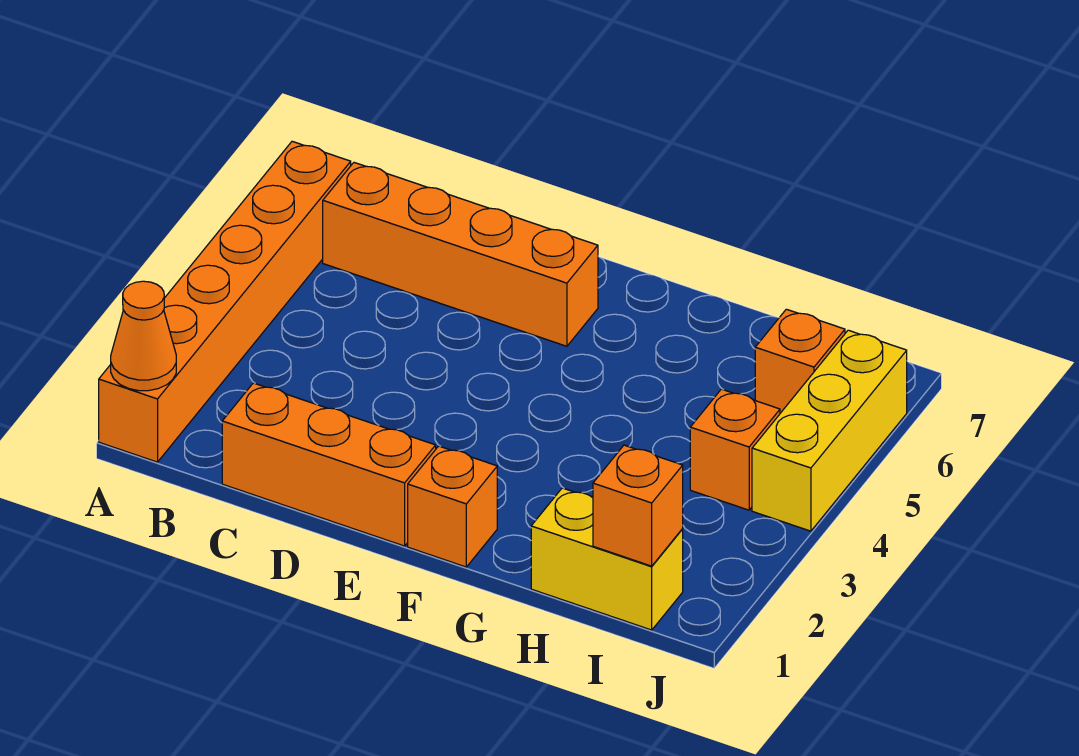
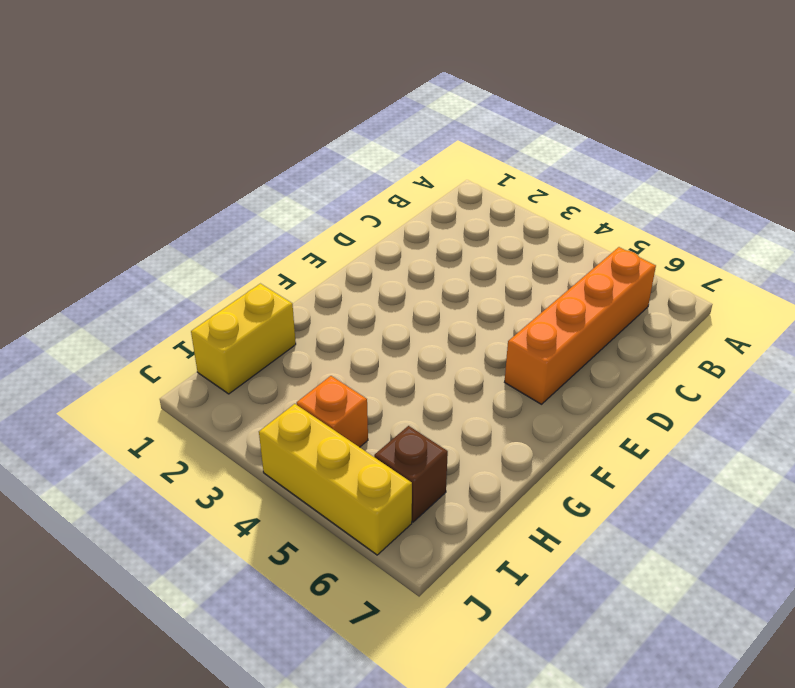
brown brick I6 level 1 -> orange brick I6 level 1
none -> orange brick A1:A6 level 1
none -> orange brick C1:E1 level 1

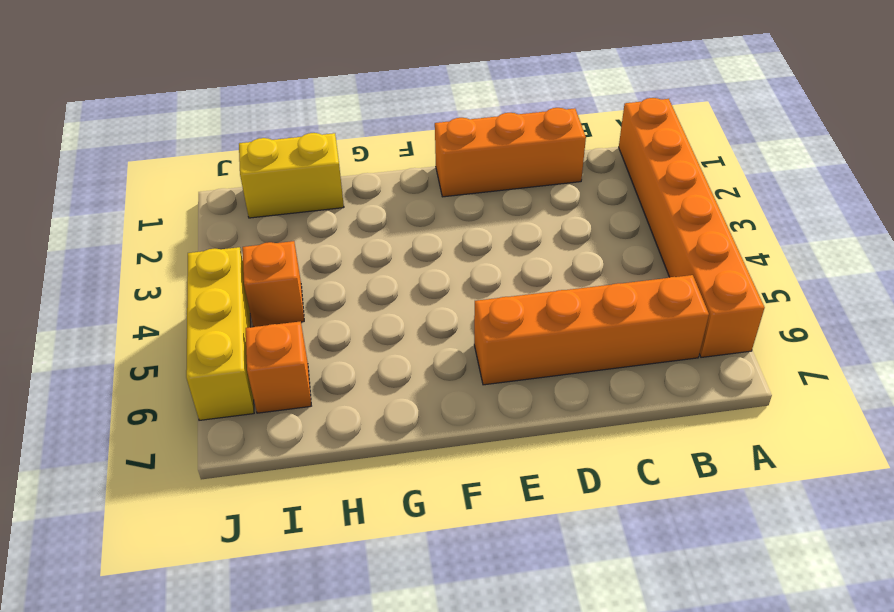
none -> orange brick F1 level 1
none -> orange cone A1 level 2

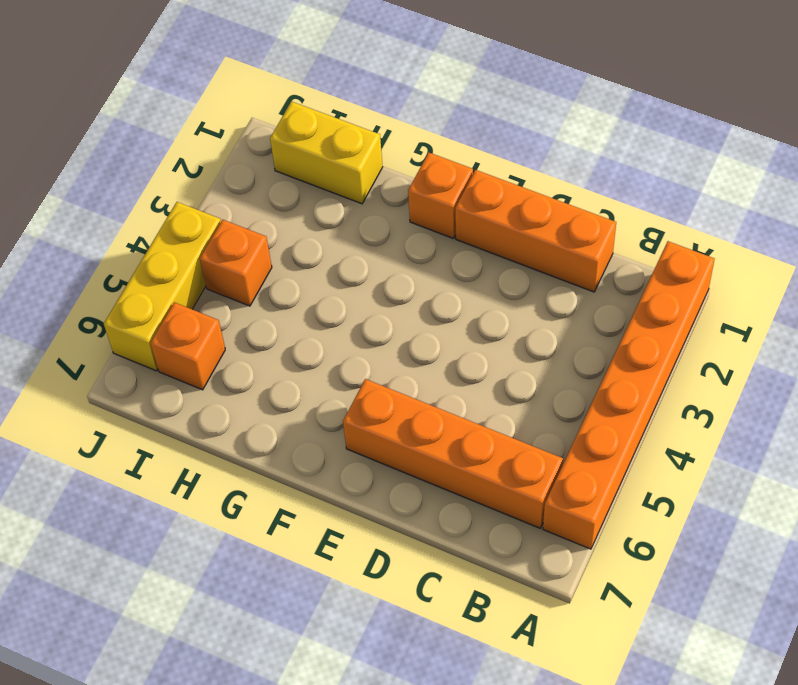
none -> orange cone A1 level 2
none -> orange brick I1 level 2

